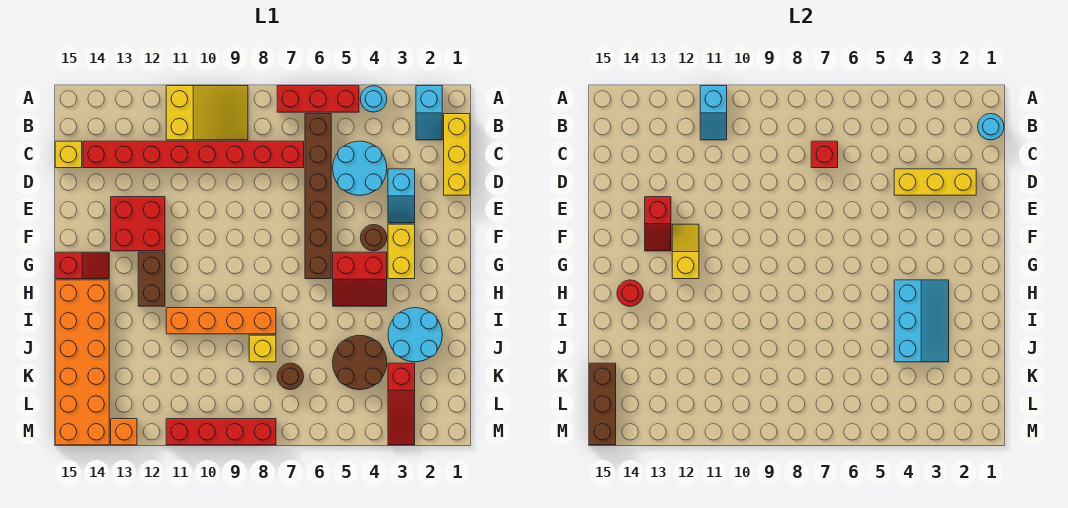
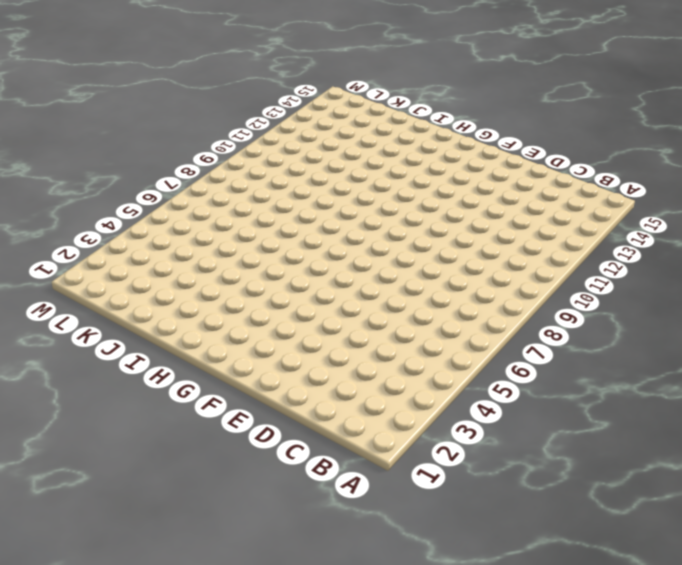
none -> cyan slope A2:B2 level 1 top A
none -> cyan round brick A4 level 1
none -> red brick A5:A7 level 1
none -> yellow slope A9:B11 level 1 top 11

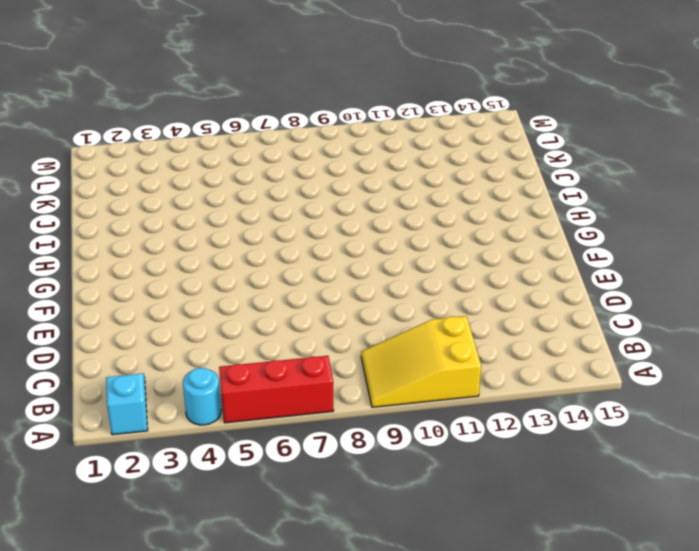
none -> yellow brick B1:D1 level 1
none -> brown brick B6:G6 level 1
none -> cyan round brick C4:D5 level 1
none -> red brick C7:C14 level 1

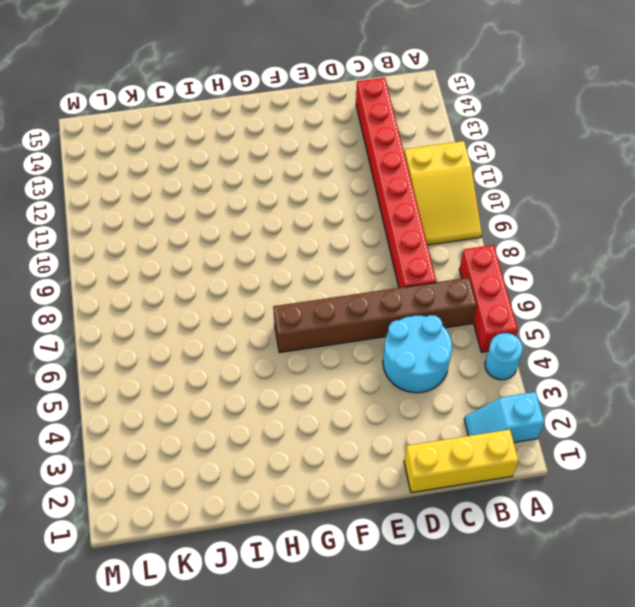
none -> yellow brick C15 level 1
none -> cyan slope D3:E3 level 1 top D
none -> red brick E12:F13 level 1
none -> yellow brick F3:G3 level 1

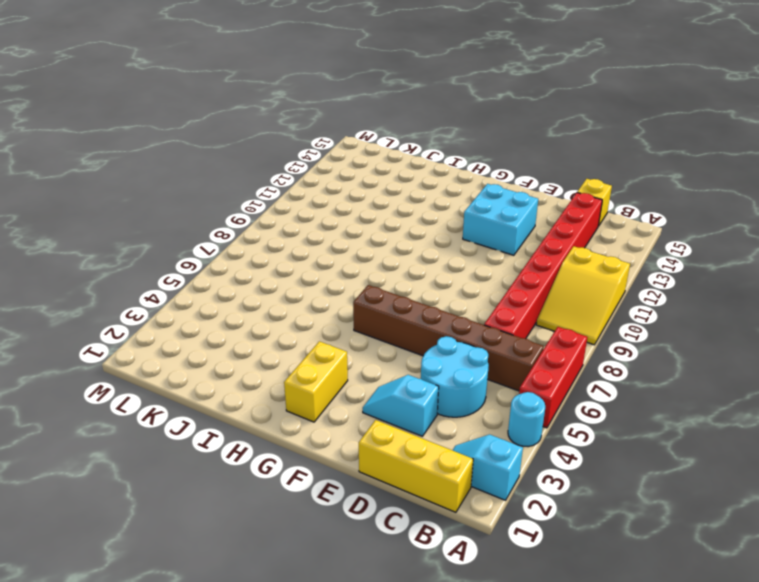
cyan brick E12:F13 level 1 -> red brick E12:F13 level 1
yellow brick G2:G3 level 1 -> yellow brick F3:G3 level 1
none -> brown round brick F4 level 1
none -> red slope G4:H5 level 1 top G
none -> brown brick G12:H12 level 1
none -> red slope G14:G15 level 1 top 15

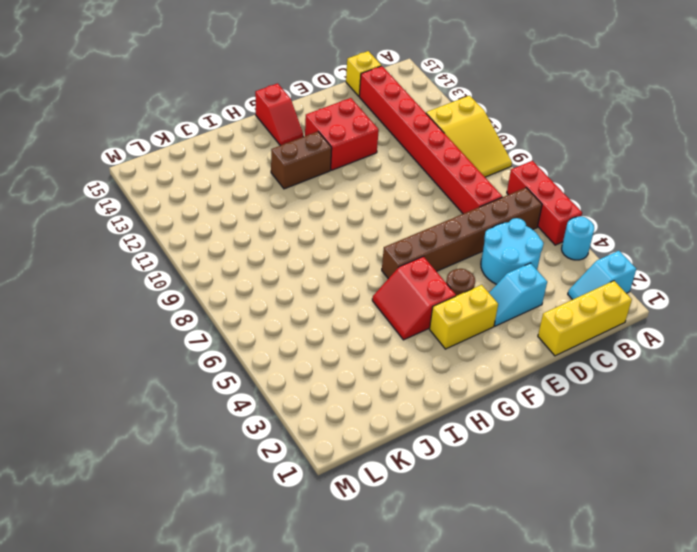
none -> orange brick H14:M15 level 1
none -> cyan round brick I2:J3 level 1
none -> orange brick I8:I11 level 1
none -> brown round brick J4:K5 level 1

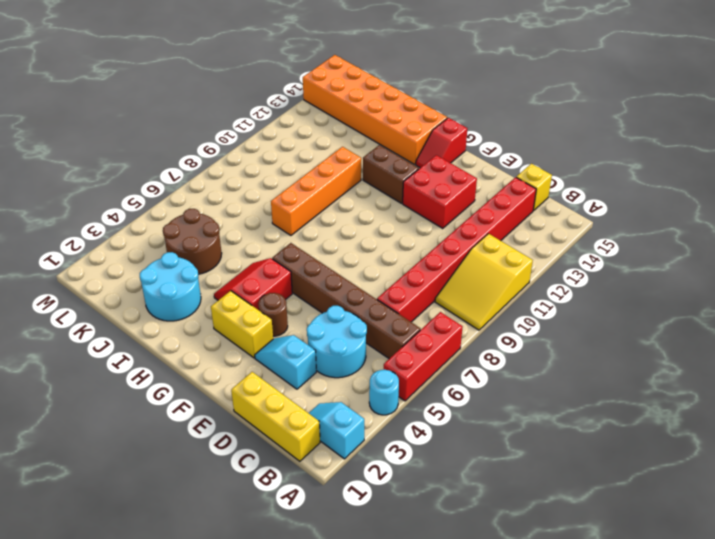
none -> yellow brick J8 level 1
none -> red slope K3:M3 level 1 top K
none -> brown round brick K7 level 1
none -> red brick M8:M11 level 1

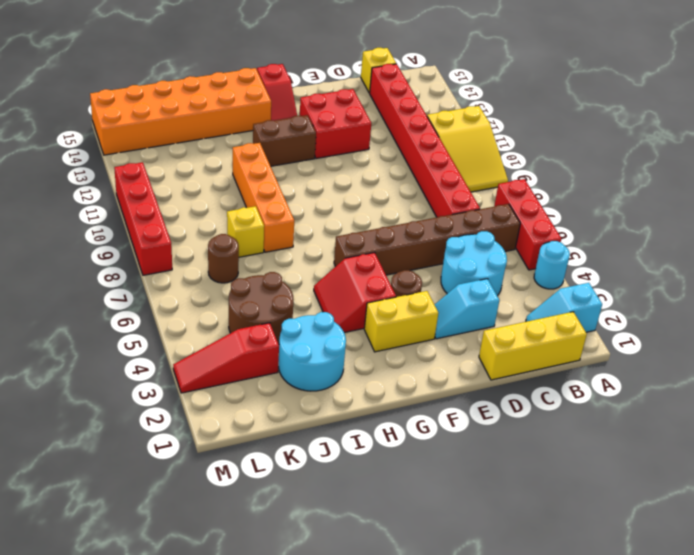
none -> orange brick M13 level 1
none -> cyan slope A11:B11 level 2 top A
none -> cyan round brick B1 level 2
none -> red brick C7 level 2

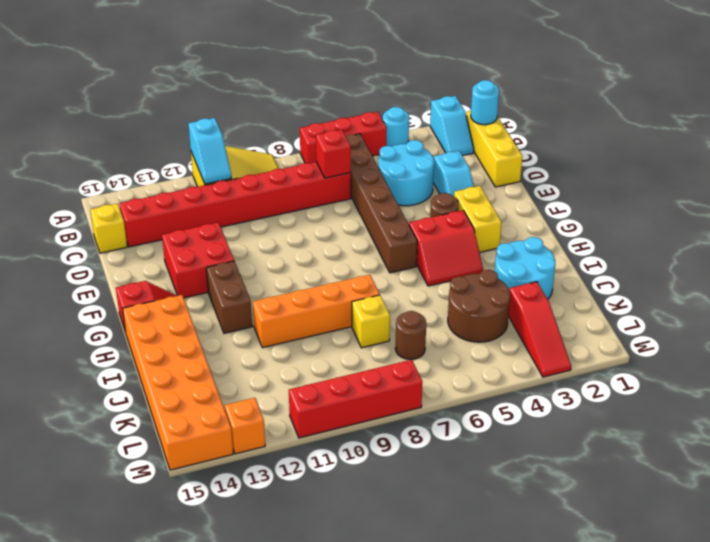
none -> yellow brick D2:D4 level 2
none -> red slope E13:F13 level 2 top E
none -> yellow slope F12:G12 level 2 top G
none -> cyan slope H3:J4 level 2 top 4

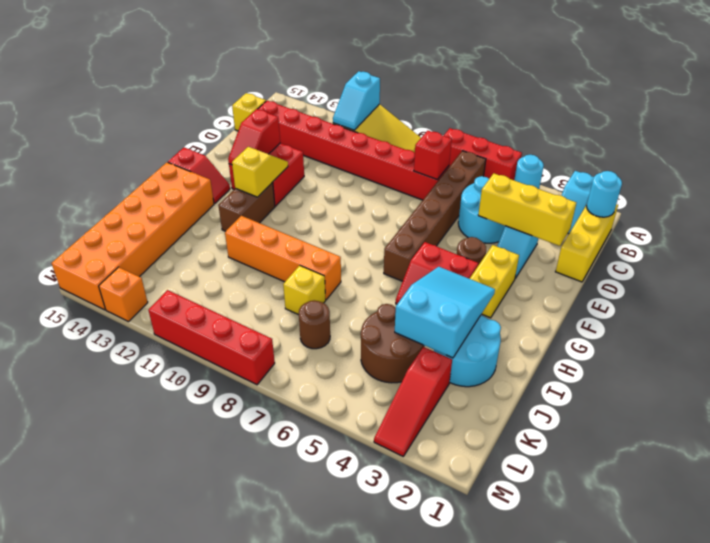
cyan slope H3:J4 level 2 top J -> cyan slope H3:J4 level 2 top 4
none -> red round brick H14 level 2
none -> brown brick K15:M15 level 2

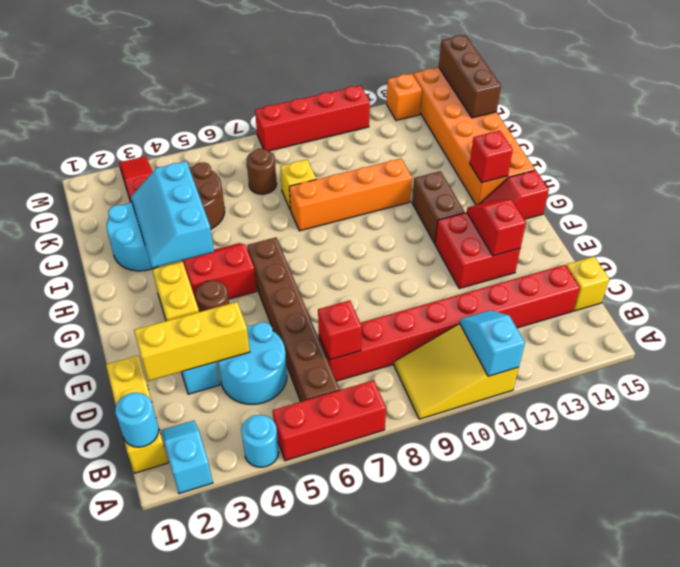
red brick H14 level 2 -> red round brick H14 level 2
none -> yellow slope F12:G12 level 2 top G

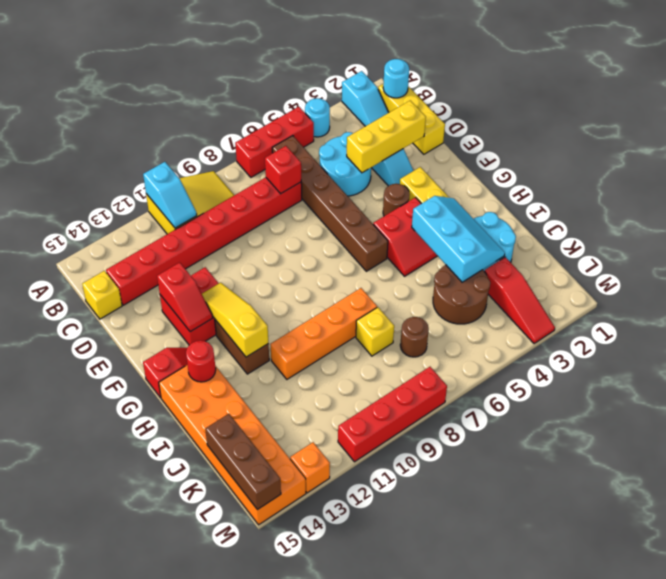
yellow slope F12:H12 level 2 top H -> yellow slope F12:G12 level 2 top G

